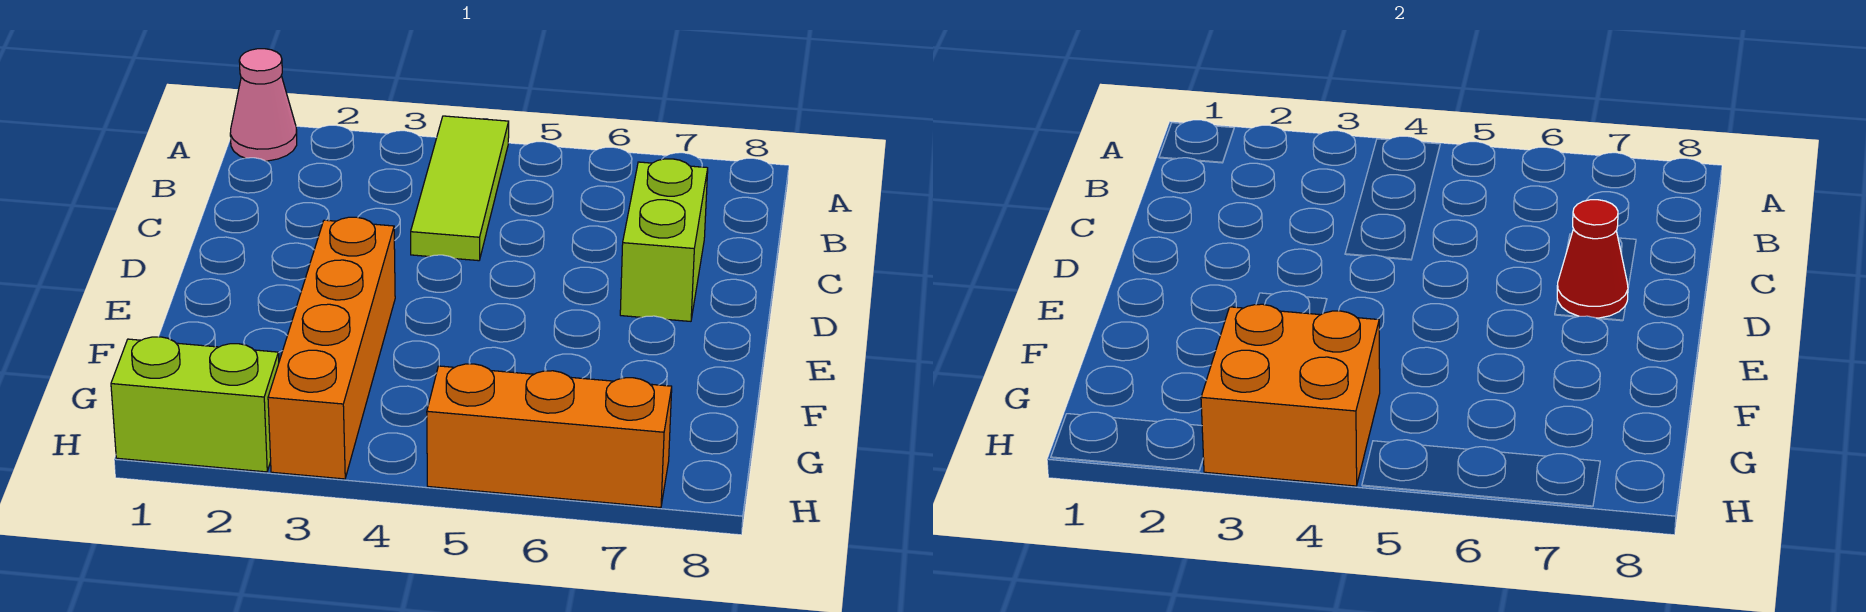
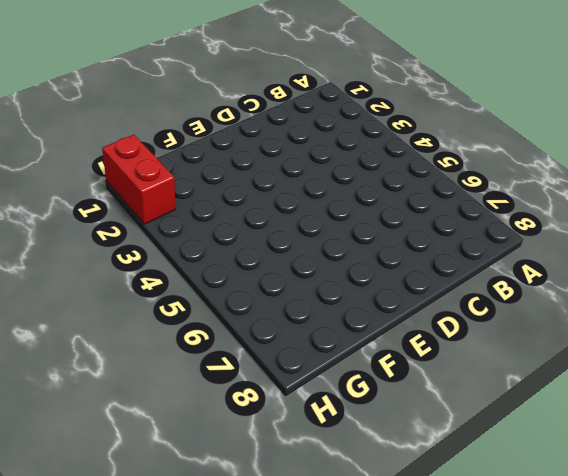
red brick H1:H2 level 1 -> lime brick H1:H2 level 1
none -> pink cone A1 level 1
none -> lime tile A4:C4 level 1

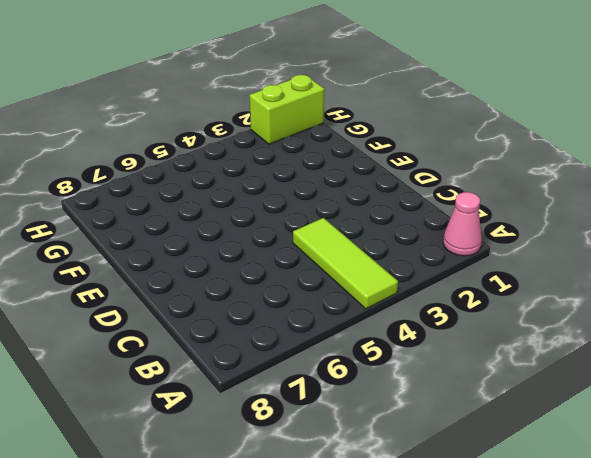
none -> lime brick C7:D7 level 1
none -> orange brick E3:H3 level 1

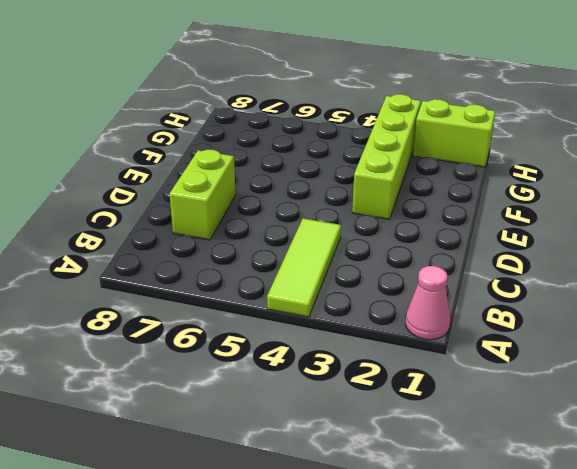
lime brick E3:H3 level 1 -> orange brick E3:H3 level 1
none -> orange brick H5:H7 level 1
none -> red cone D7 level 2

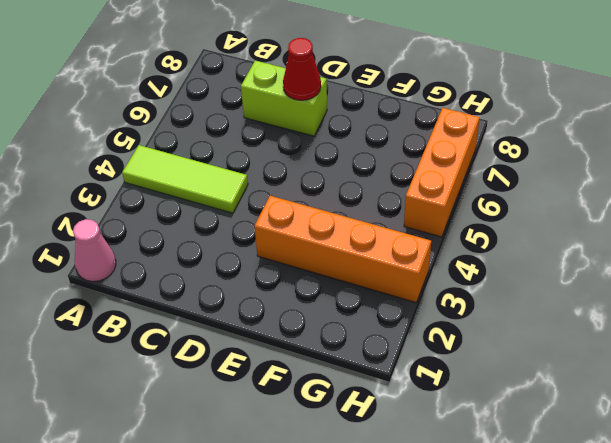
none -> lime brick H1:H2 level 1
none -> orange brick G3:H4 level 2

